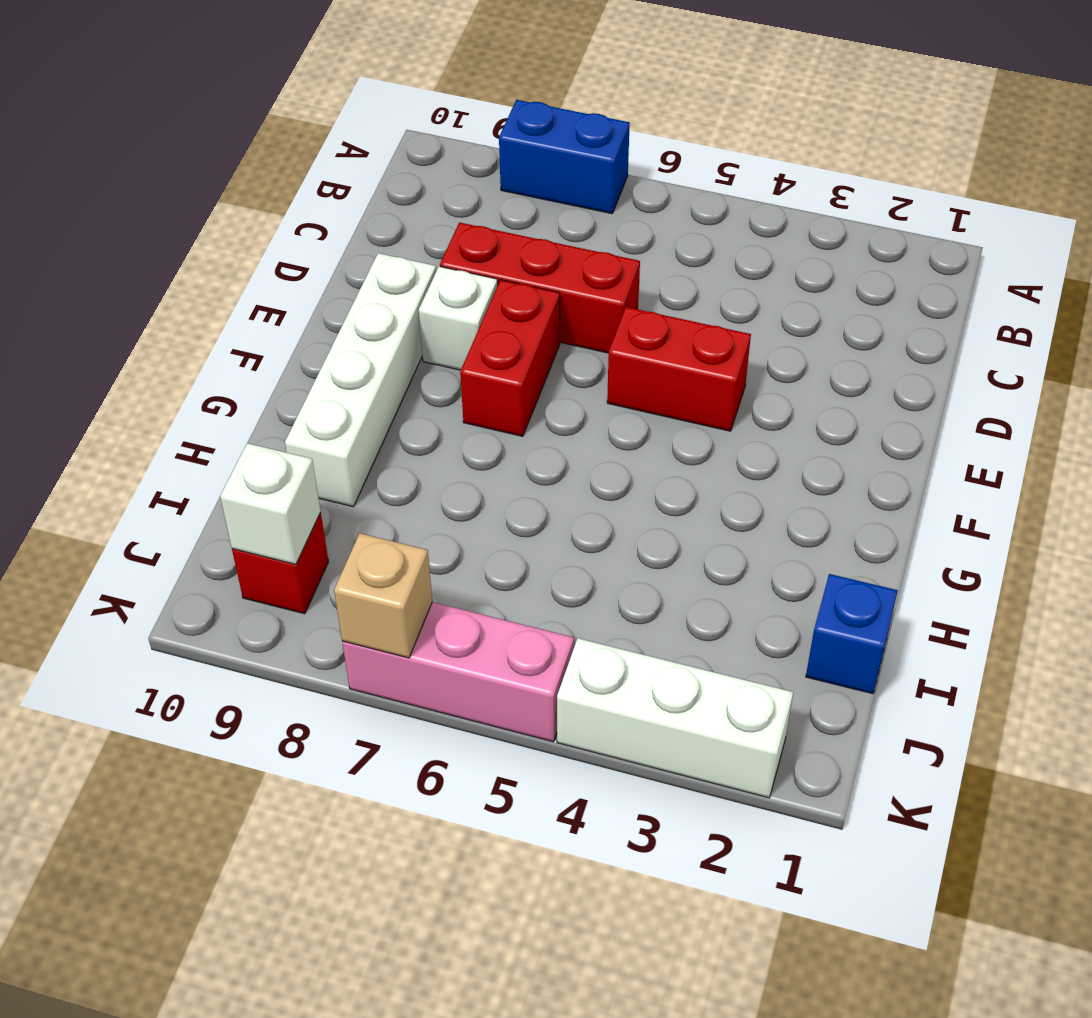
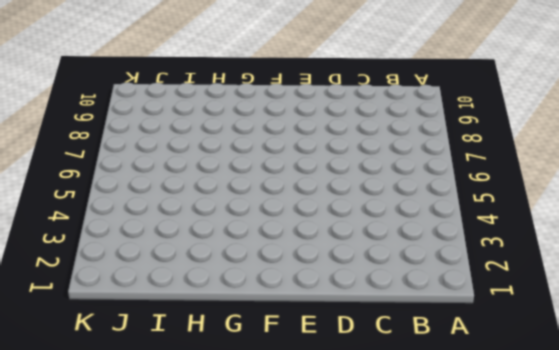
none -> blue brick A7:A8 level 1
none -> red brick D6:D8 level 1
none -> red brick E4:E5 level 1

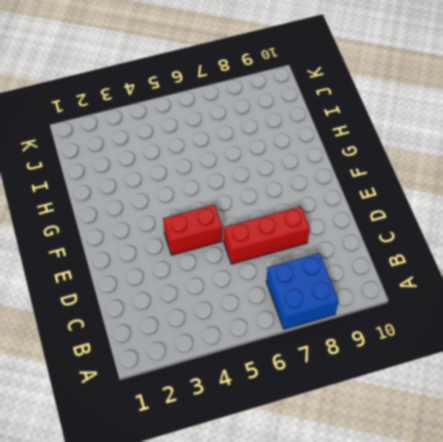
blue brick A7:B8 level 1 -> blue brick A7:A8 level 1
none -> red brick E7:F7 level 1
none -> white brick E8 level 1
none -> white brick E9:H9 level 1

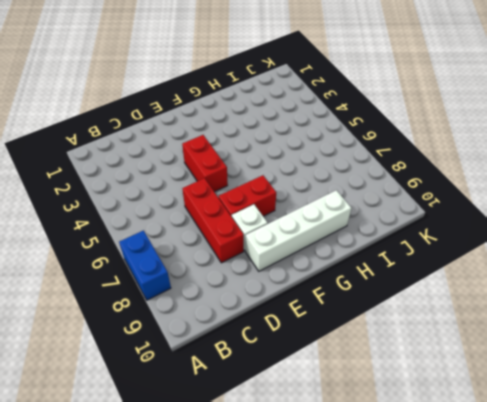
none -> blue brick I1 level 1
none -> red brick J9 level 1
none -> white brick K2:K4 level 1

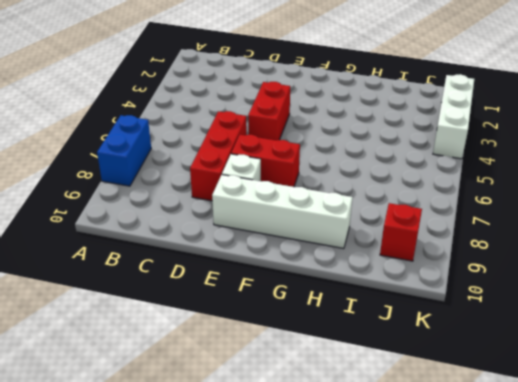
none -> blue brick I1 level 1
none -> pink brick K5:K7 level 1
none -> white brick J9 level 2

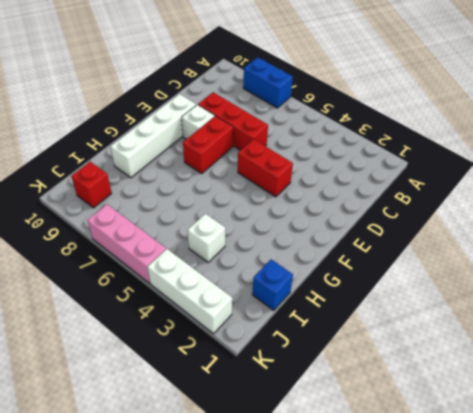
white brick I4 level 1 -> white brick J9 level 2
none -> tan brick K7 level 2

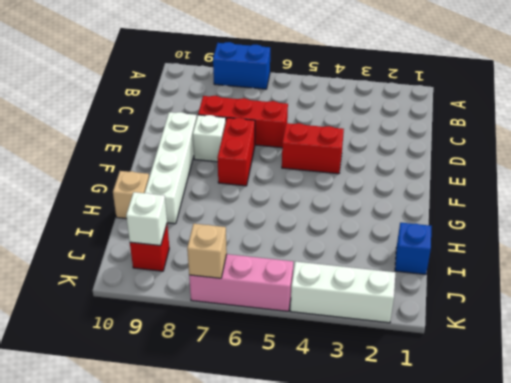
tan brick H10 level 1 -> none

